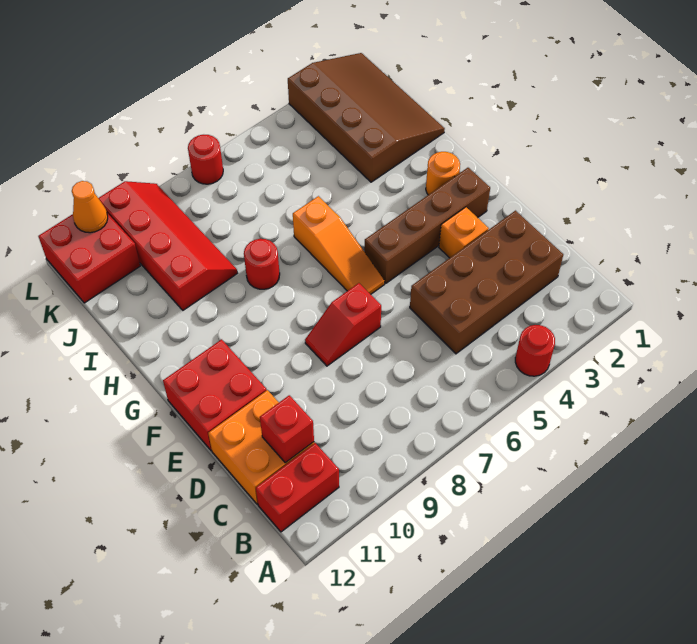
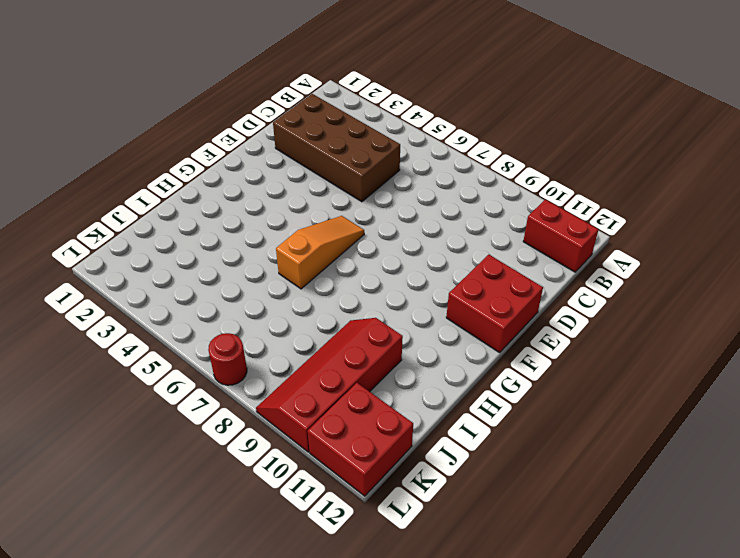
none -> red round brick A4 level 1
none -> orange brick C11:D12 level 1
none -> orange brick E3 level 1

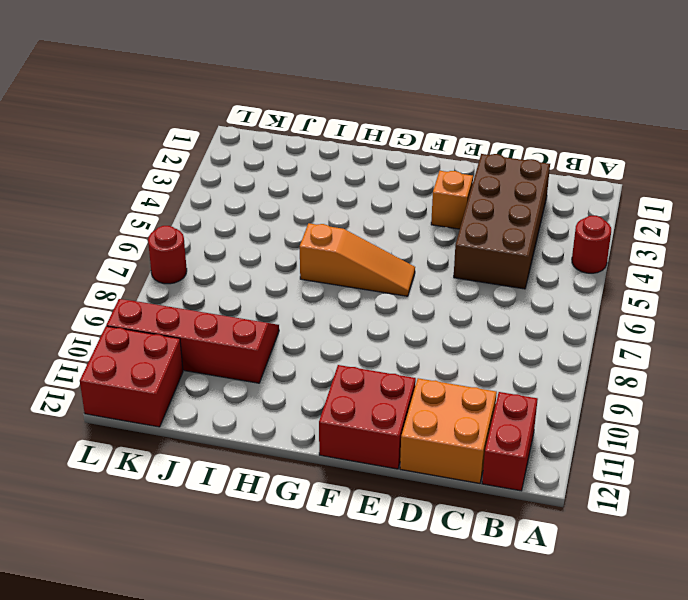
none -> red slope E7:E8 level 1 top 7
none -> brown brick F2:F5 level 1
none -> orange round brick G2 level 1

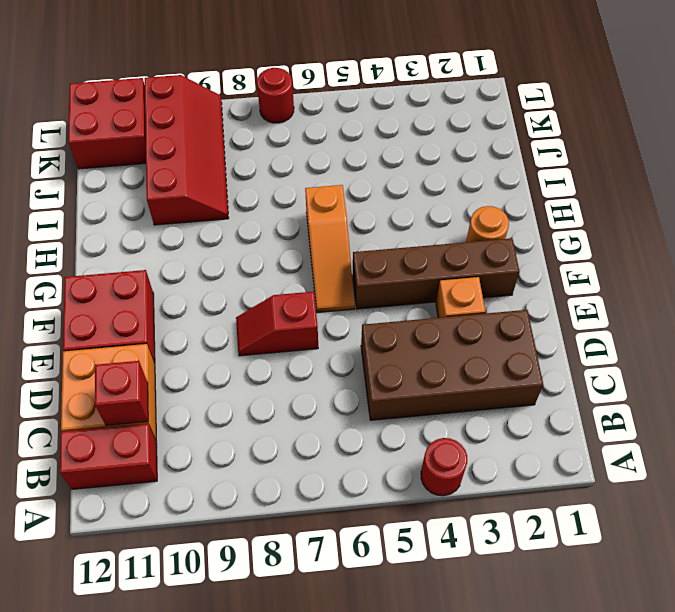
none -> red round brick H8 level 1
none -> brown slope I1:L3 level 1 top 3
none -> orange cone L11 level 2

